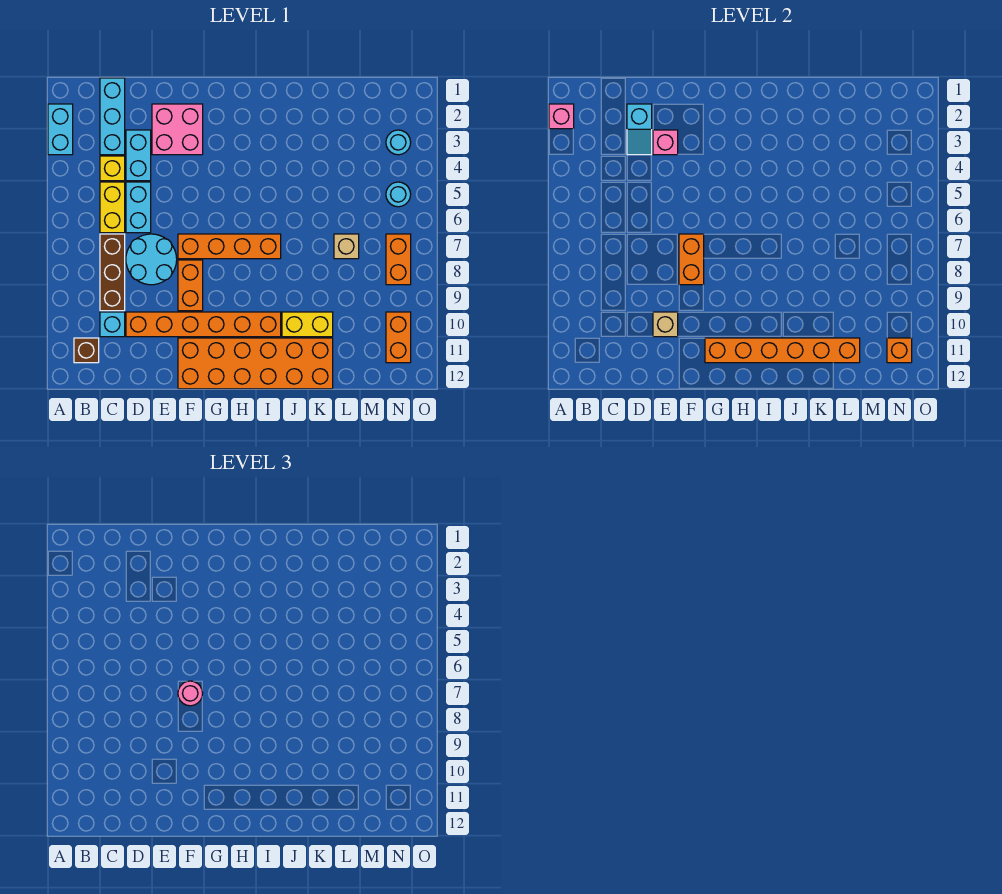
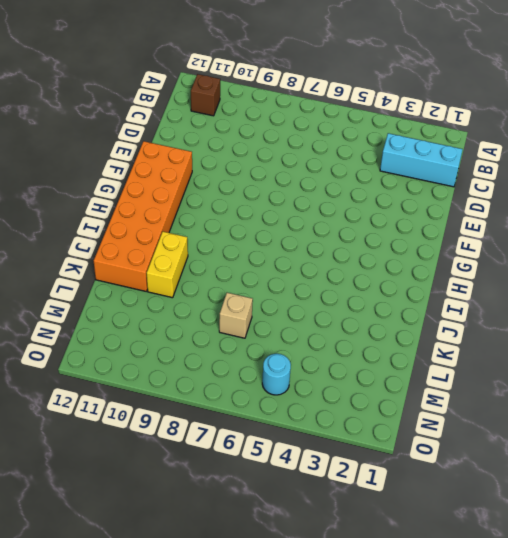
none -> cyan brick A2:A3 level 1
none -> yellow brick C4 level 1
none -> yellow brick C5:C6 level 1

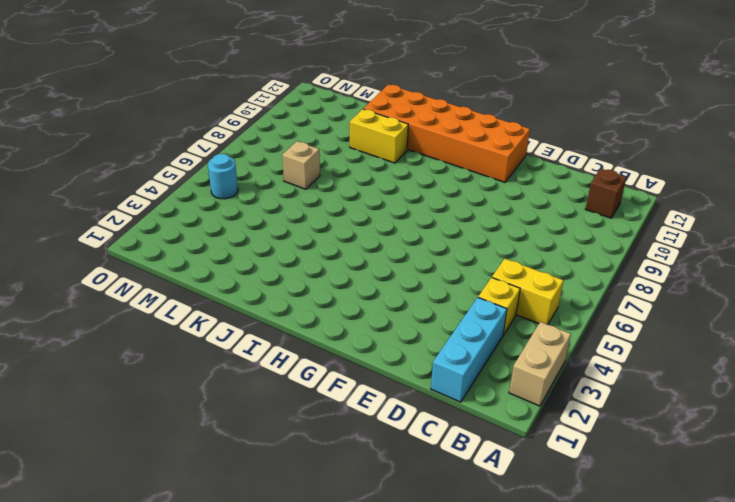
tan brick A2:A3 level 1 -> cyan brick A2:A3 level 1
yellow brick B5:C5 level 1 -> yellow brick C5:C6 level 1
none -> brown brick C7:C9 level 1
none -> cyan brick C10 level 1
none -> cyan brick D3:D4 level 1

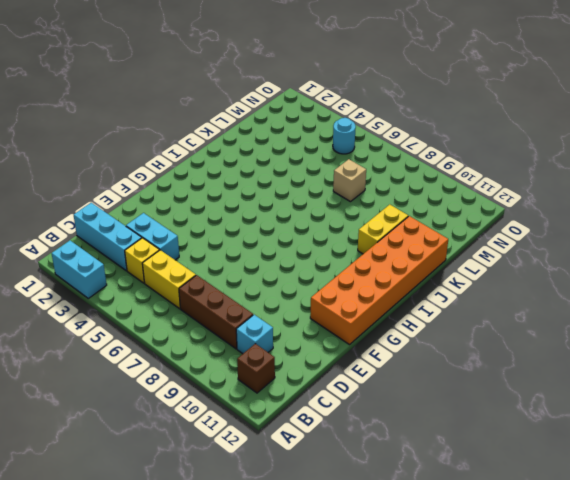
none -> cyan brick D5:D6 level 1
none -> cyan round brick D7:E8 level 1
none -> orange brick D10:I10 level 1

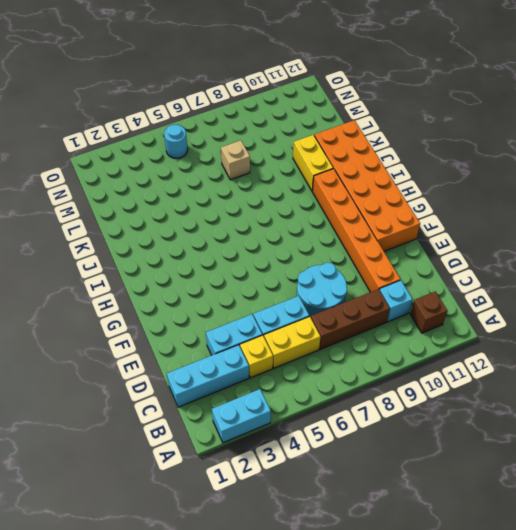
none -> pink brick E2:F3 level 1
none -> orange brick F7:I7 level 1
none -> orange brick F8:F9 level 1

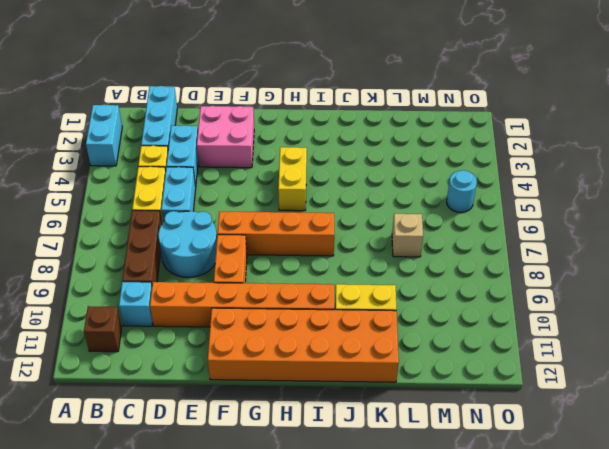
yellow brick H4:H5 level 1 -> none
none -> cyan round brick N3 level 1
none -> orange brick N7:N8 level 1
none -> orange brick N10:N11 level 1

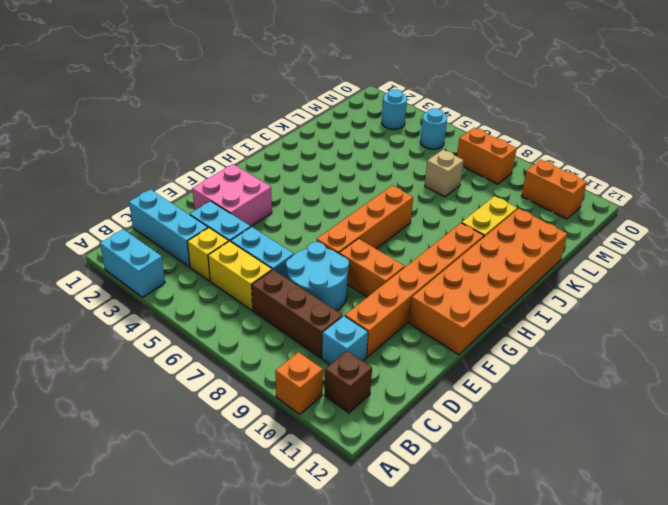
orange brick A10 level 1 -> orange brick N11 level 2
none -> pink brick A2 level 2
none -> cyan slope D2:D3 level 2 top 2
none -> pink brick E3 level 2

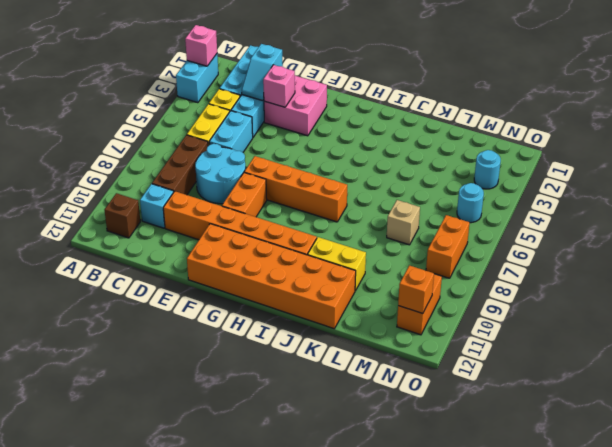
none -> tan brick E10 level 2
none -> orange brick F7:F8 level 2
none -> orange brick G11:L11 level 2

